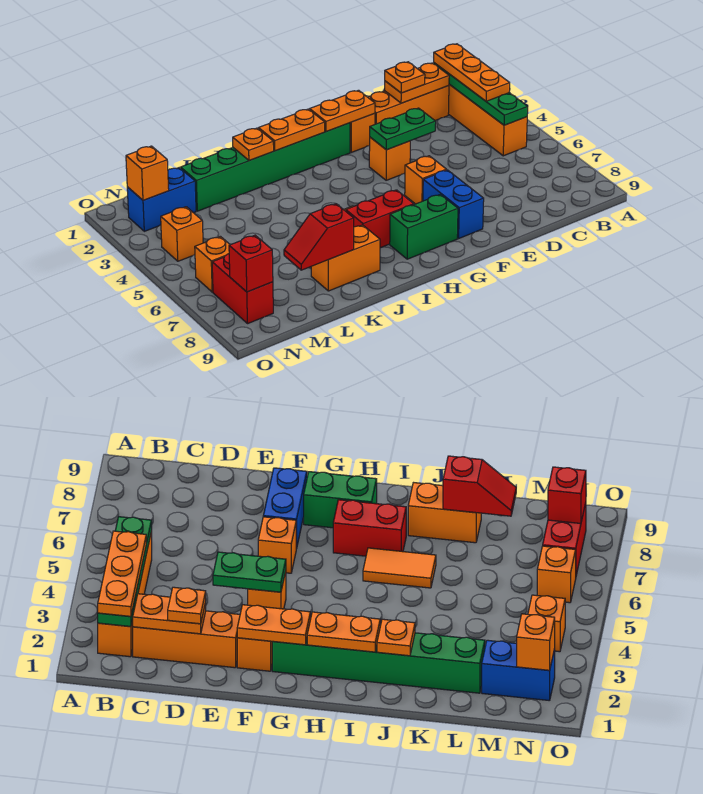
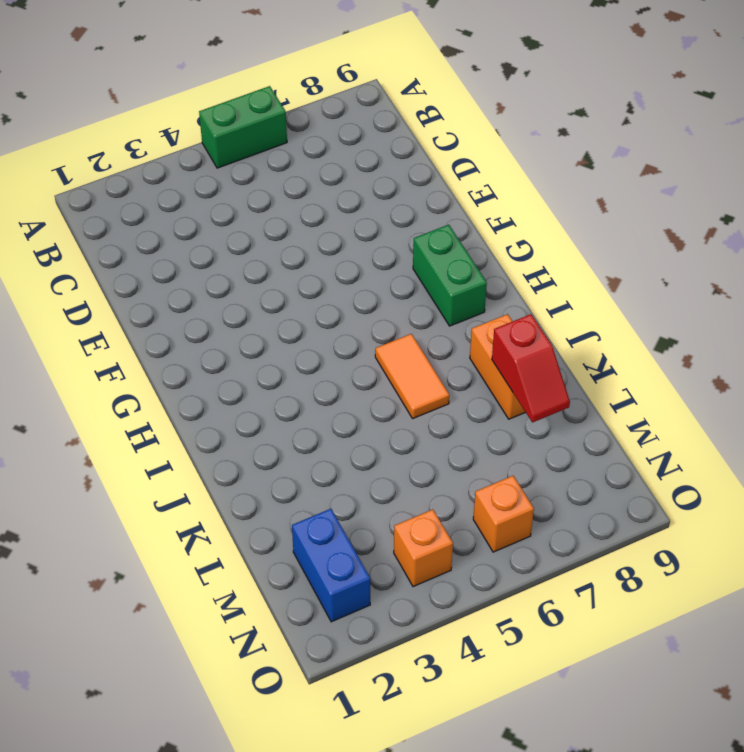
green brick A5:A6 level 1 -> none
none -> orange brick B2:B5 level 1
none -> orange brick C2:E2 level 1
none -> orange brick F2 level 1

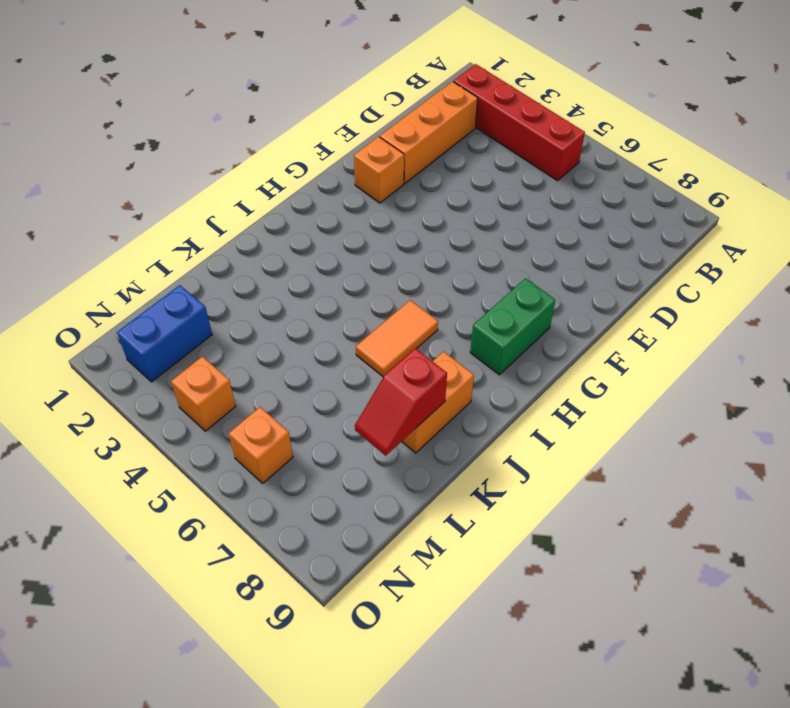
red brick B2:B5 level 1 -> orange brick B2:B5 level 1
none -> orange brick F4 level 1
none -> orange brick F6 level 1
none -> blue brick F7:F8 level 1

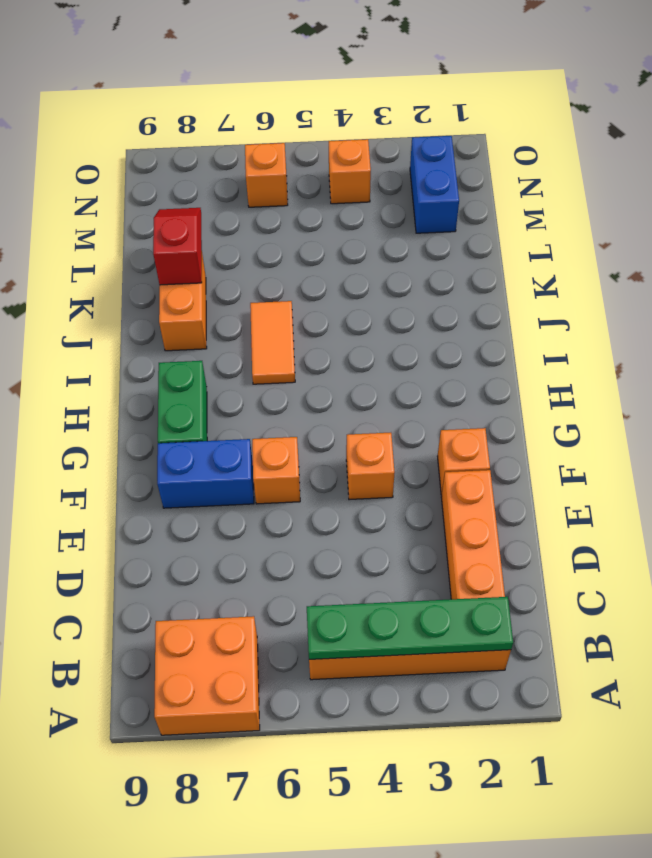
orange brick A7:B8 level 1 -> none
none -> green brick G2:L2 level 1
none -> red brick H7:I7 level 1
none -> red brick N7:N8 level 1

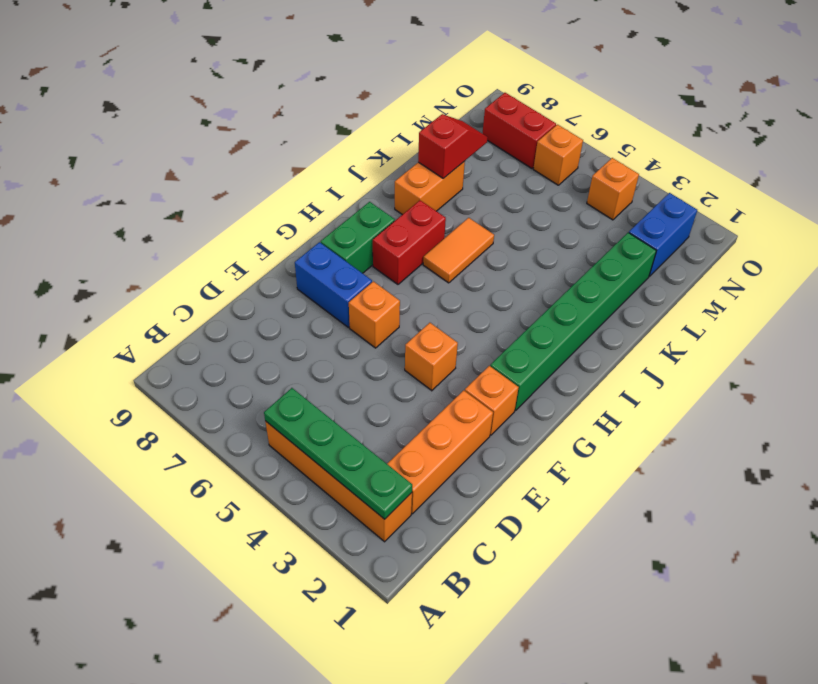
none -> orange plate C2:D2 level 2
none -> green plate E4:F4 level 2
none -> orange plate F2:G2 level 2

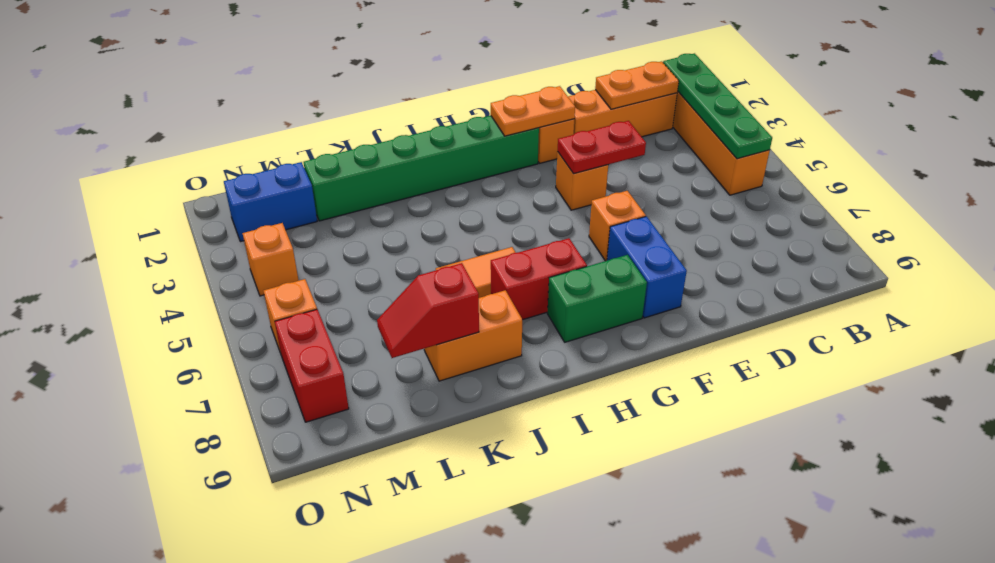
red plate E4:F4 level 2 -> green plate E4:F4 level 2
none -> orange plate H2:I2 level 2
none -> orange plate J2 level 2
none -> orange brick N2 level 2

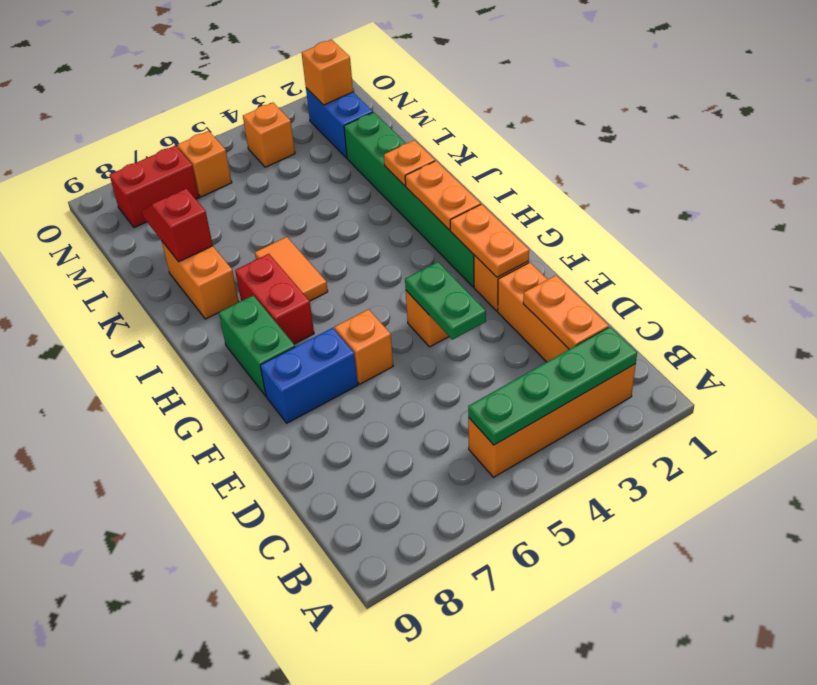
none -> red brick N8 level 2
none -> orange plate B2:B4 level 3
none -> orange plate D2 level 3

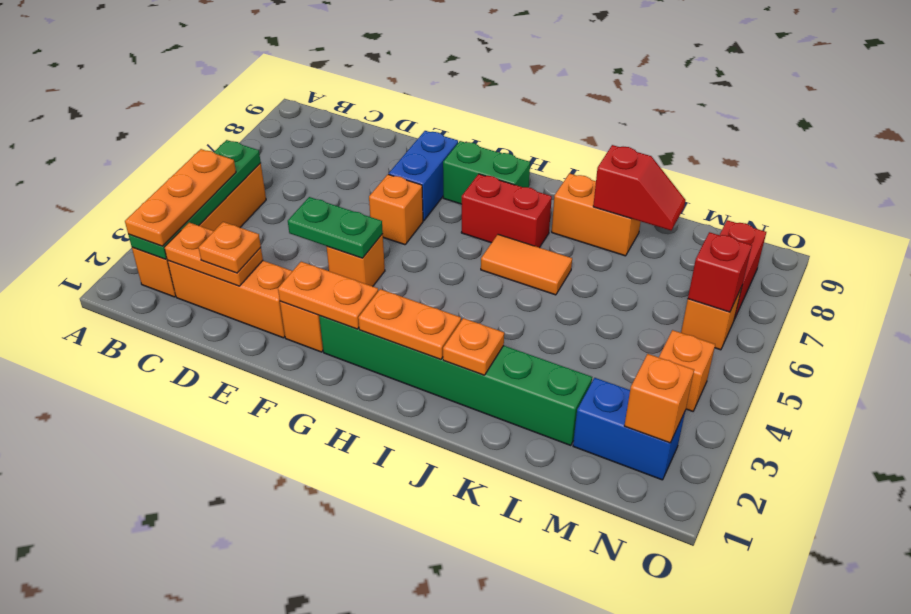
red brick N6 level 2 -> red brick N8 level 2

